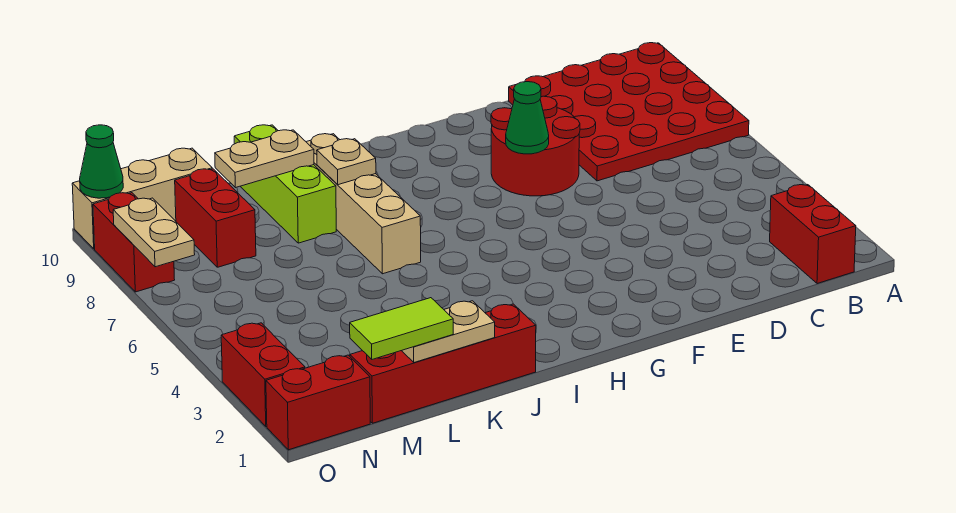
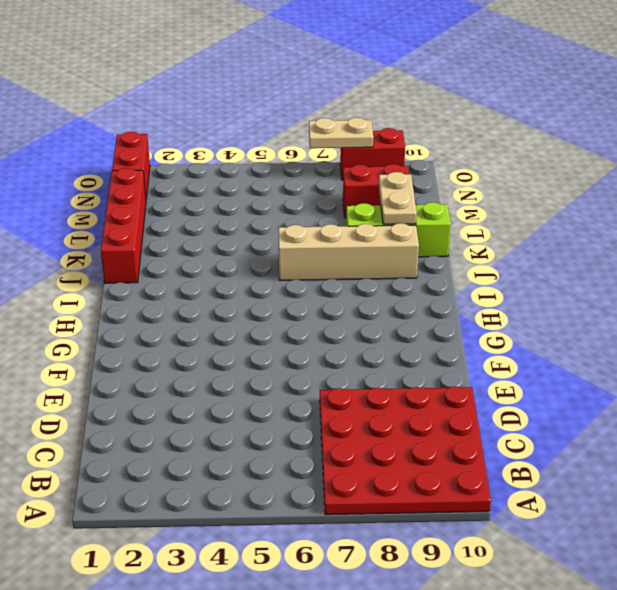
none -> red brick B1:B2 level 1
none -> red round brick E7:F8 level 1
none -> tan brick M10:O10 level 1

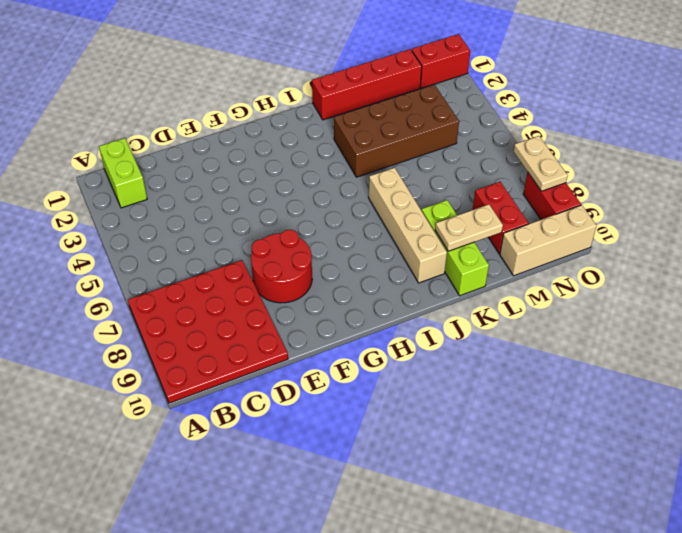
lime brick B1:B2 level 1 -> red brick B1:B2 level 1
brown brick J3:M4 level 1 -> none
none -> red brick O2:O3 level 1
none -> green cone F7 level 2
none -> tan plate J8 level 2

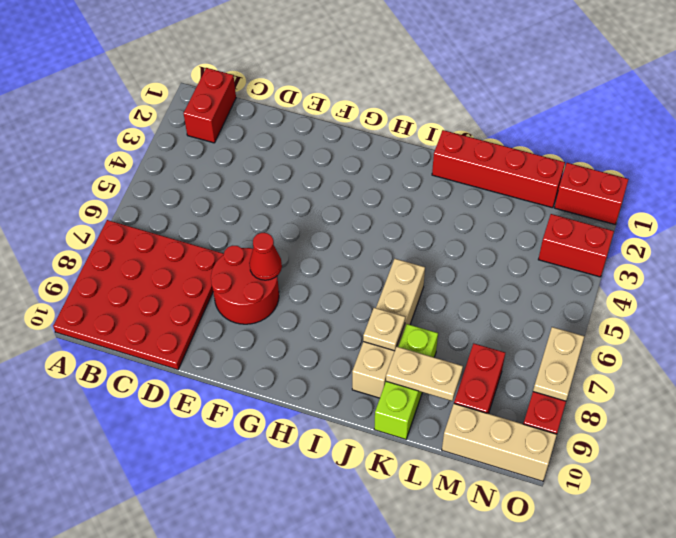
red cone F7 level 2 -> green cone F7 level 2
red brick N3:O3 level 1 -> red brick O2:O3 level 1
none -> tan plate K1:L1 level 2
none -> green cone O10 level 2
none -> lime tile L1:M1 level 3

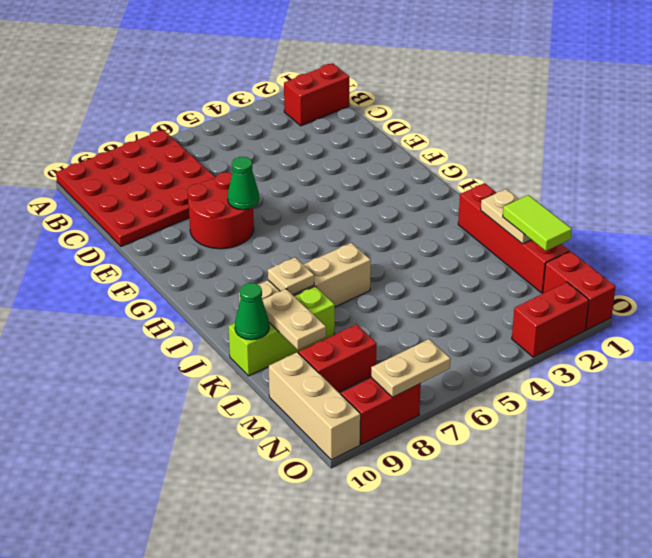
green cone K10 level 2 -> green cone O10 level 2

